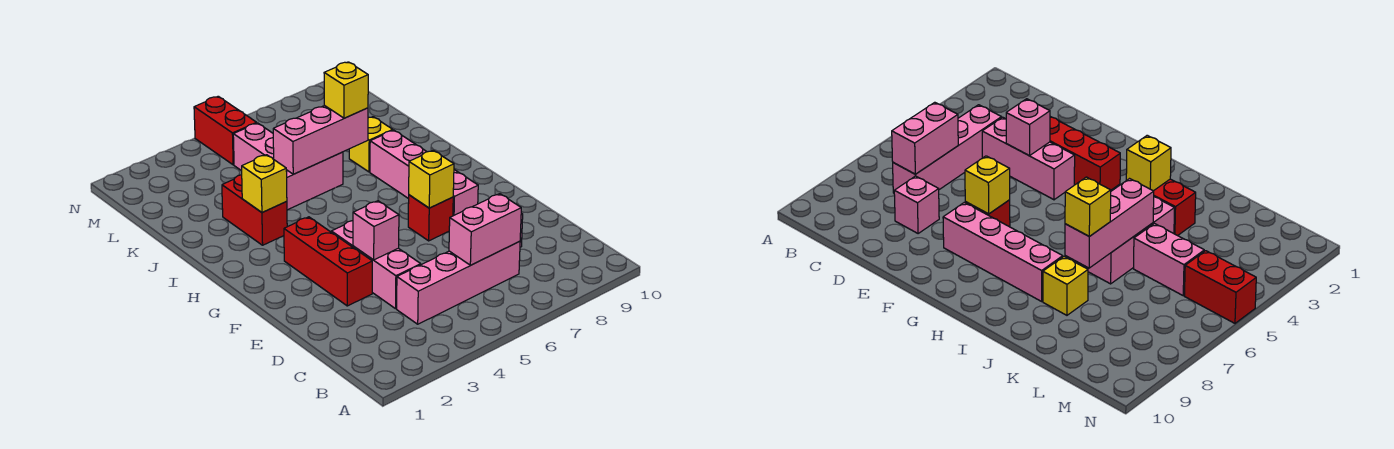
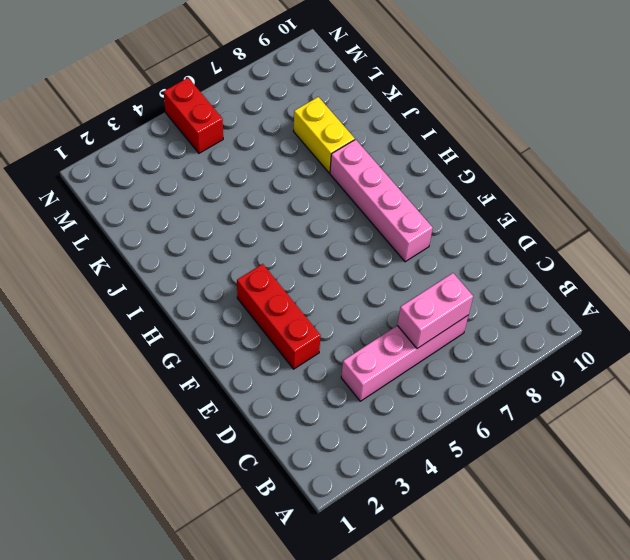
yellow brick J8:K8 level 1 -> yellow brick J8 level 1
none -> pink brick D4:F4 level 1
none -> pink brick D8 level 1
none -> red brick F7 level 1

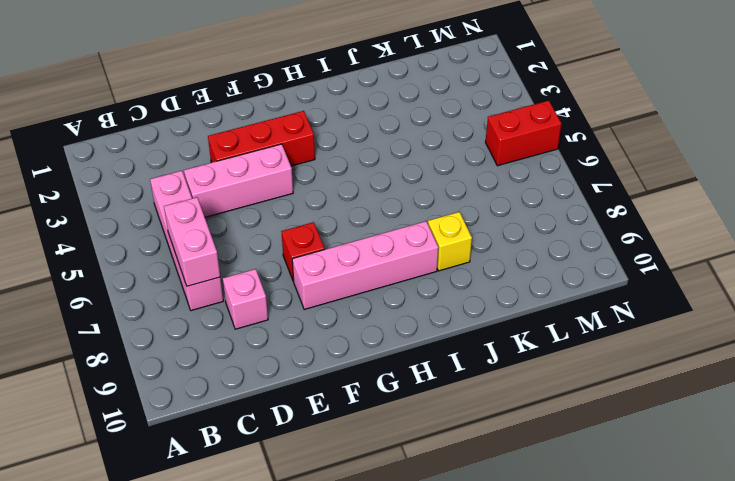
none -> red brick I3:J3 level 1
none -> pink brick J4:J6 level 1
none -> pink brick K5:L5 level 1

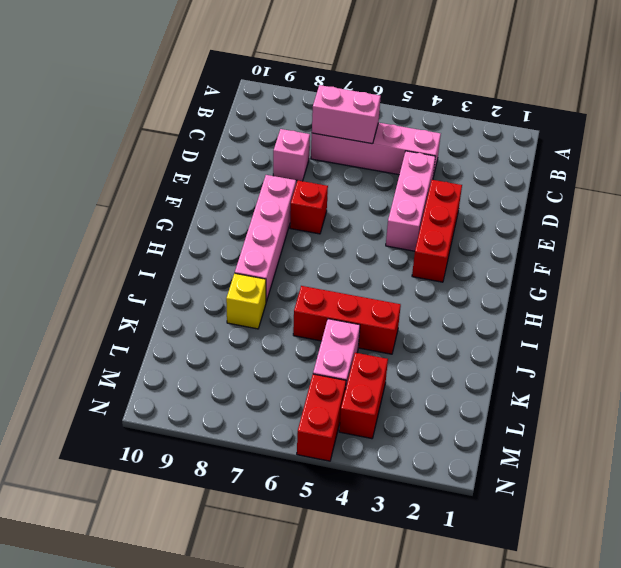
red brick J4:J6 level 1 -> pink brick J4:J6 level 1
red brick L4:M4 level 1 -> red brick I3:J3 level 1
none -> pink brick E4 level 2
none -> yellow brick F7 level 2
none -> yellow brick I3 level 2

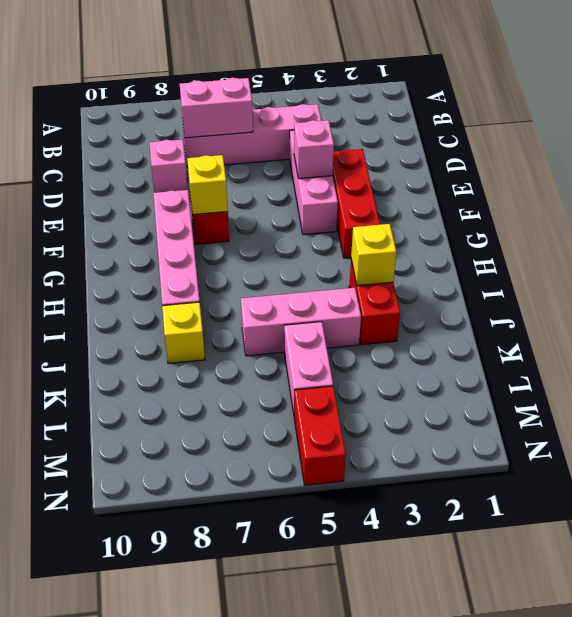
none -> pink brick J5:J7 level 2
none -> yellow brick J7 level 3

